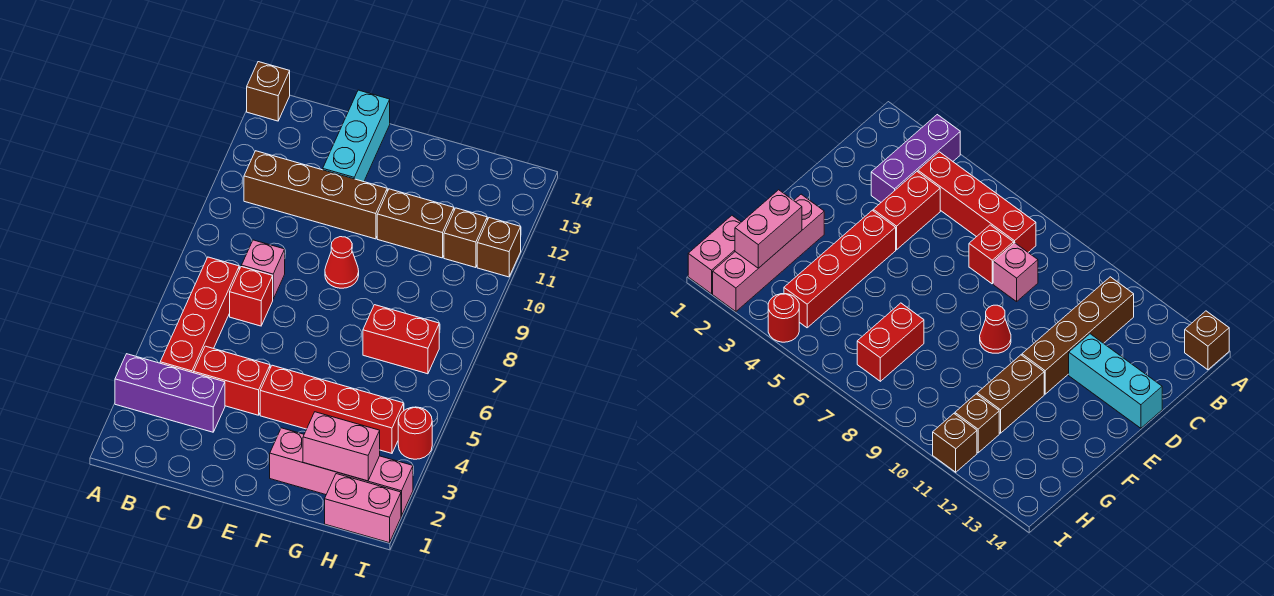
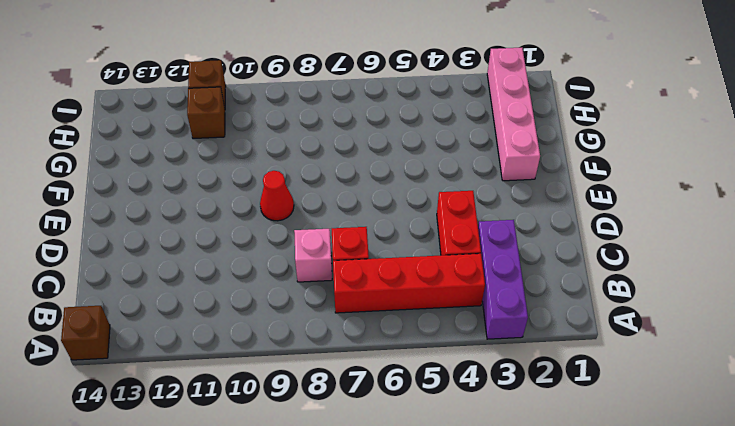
none -> brown brick B11:E11 level 1
none -> cyan brick D12:D14 level 1
none -> red brick E4:H4 level 1

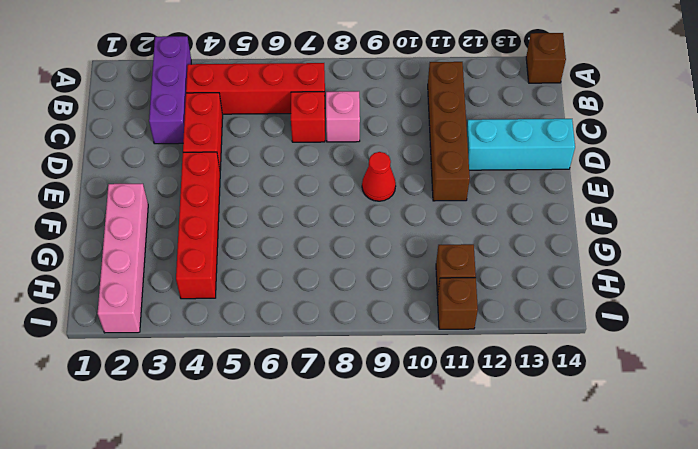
none -> brown brick F11:G11 level 1
none -> red brick G7:H7 level 1
none -> pink brick H1:I1 level 1

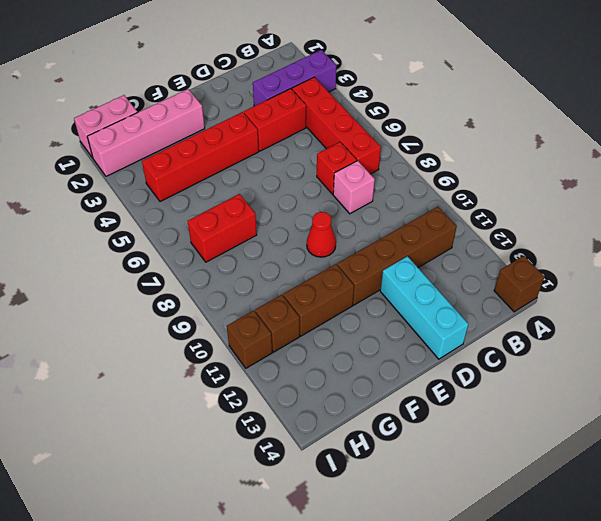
none -> red round brick I4 level 1
none -> pink brick G2:H2 level 2

